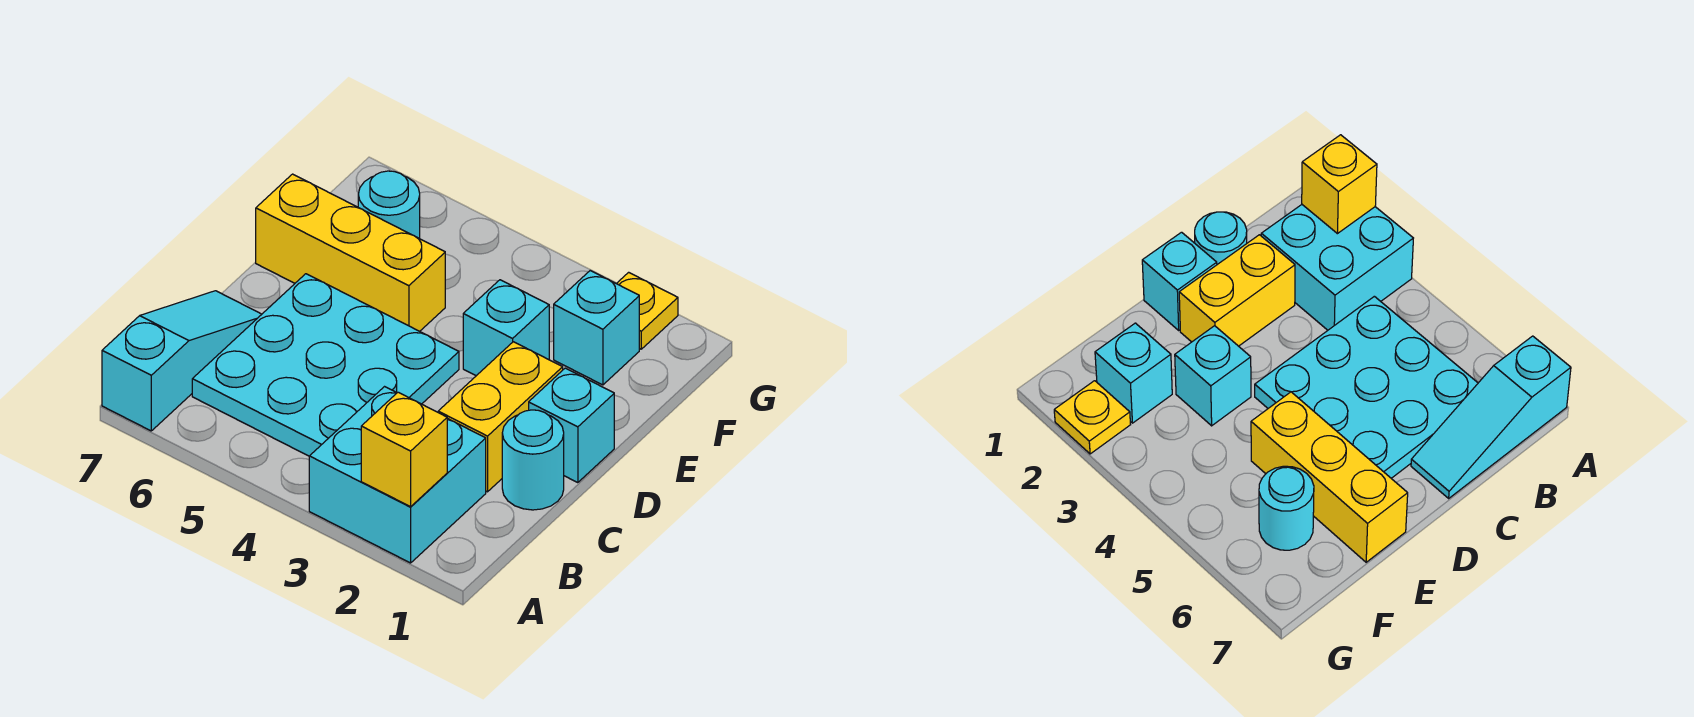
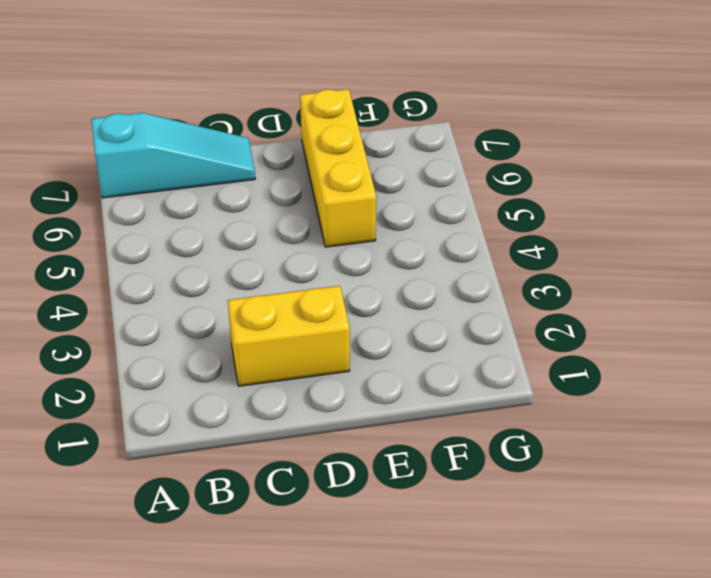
none -> cyan brick A2:B3 level 1
none -> cyan plate B4:D6 level 1
none -> cyan round brick C1 level 1

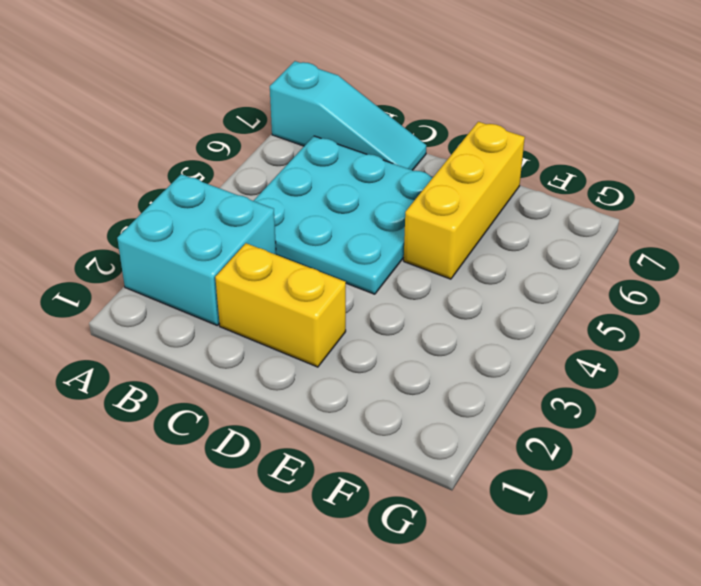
none -> cyan round brick C1 level 1
none -> cyan brick D1 level 1
none -> cyan brick E3 level 1

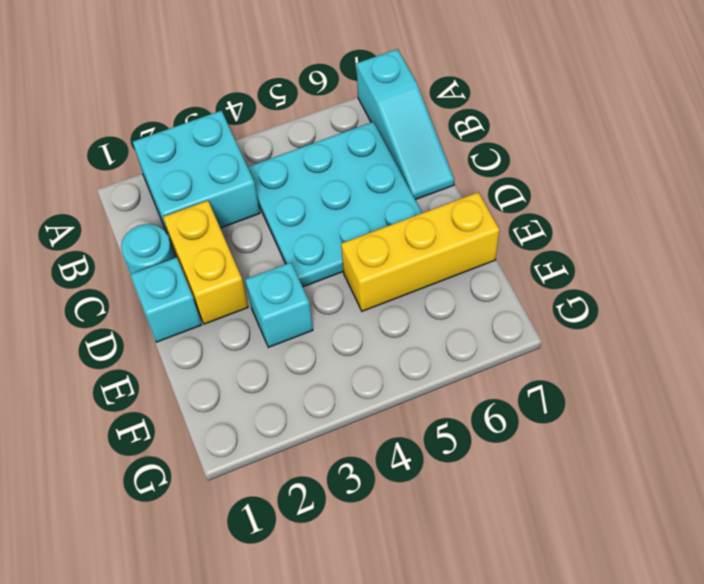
none -> cyan brick F2 level 1
none -> cyan round brick F6 level 1
none -> yellow plate G2 level 1

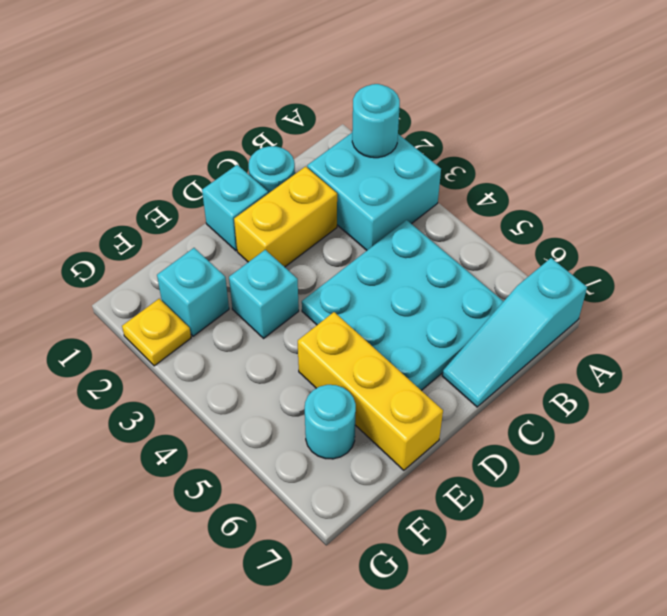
cyan round brick A2 level 2 -> yellow brick A2 level 2

